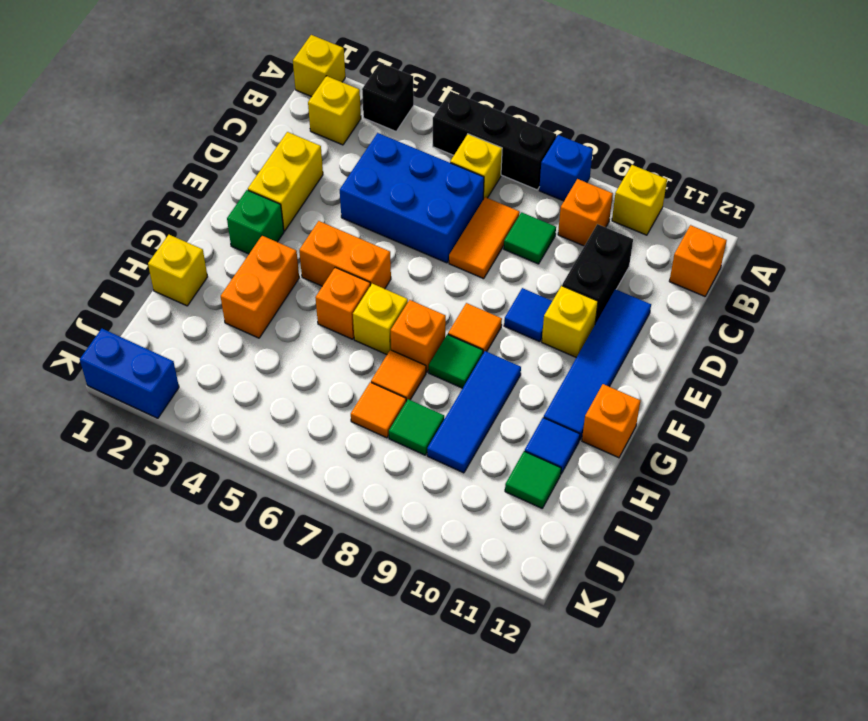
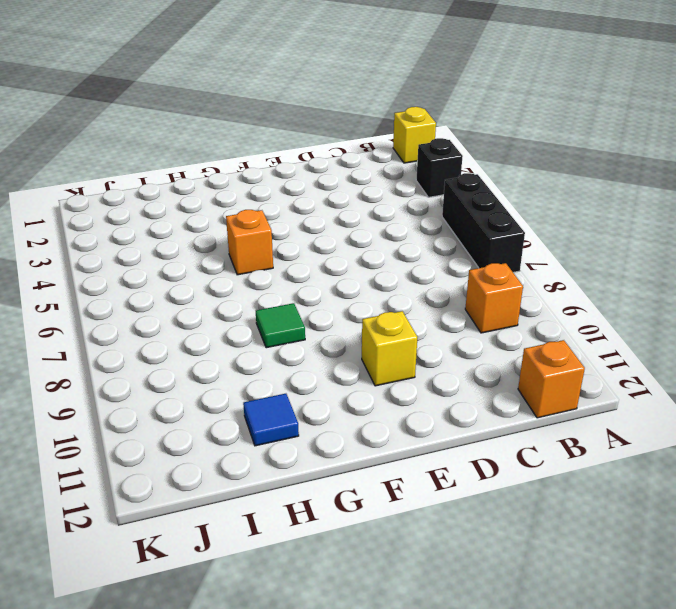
none -> blue brick A8 level 1
none -> yellow brick A10 level 1
none -> yellow brick B2 level 1
none -> yellow brick B6 level 1

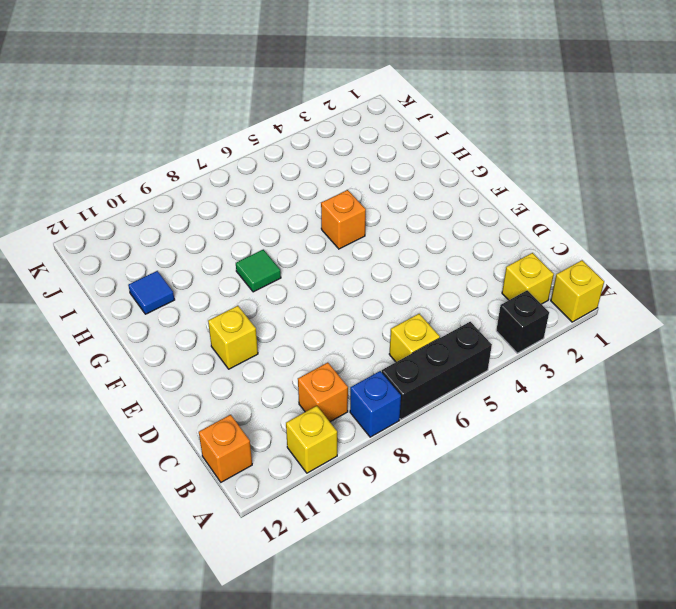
none -> blue brick C4:D6 level 1
none -> orange tile C7:D7 level 1
none -> green tile C8 level 1
none -> black brick C10:D10 level 1

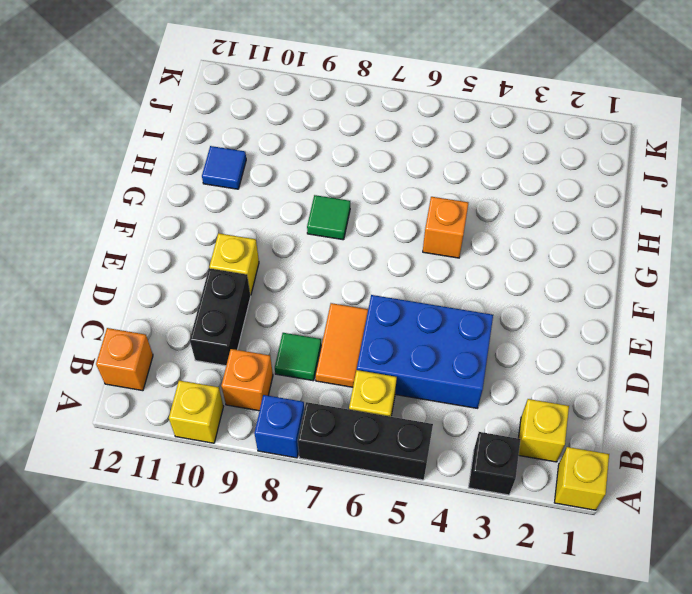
none -> yellow brick D2:E2 level 1
none -> blue tile D11:G11 level 1
none -> blue tile E9 level 1
none -> green brick F2 level 1

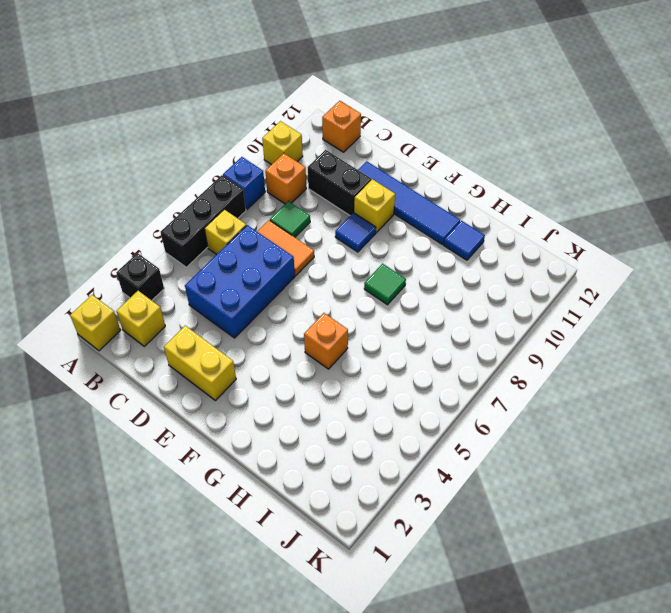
none -> green brick F2 level 1
none -> orange brick F4:F5 level 1
none -> orange tile F8 level 1
none -> orange brick G3:H3 level 1

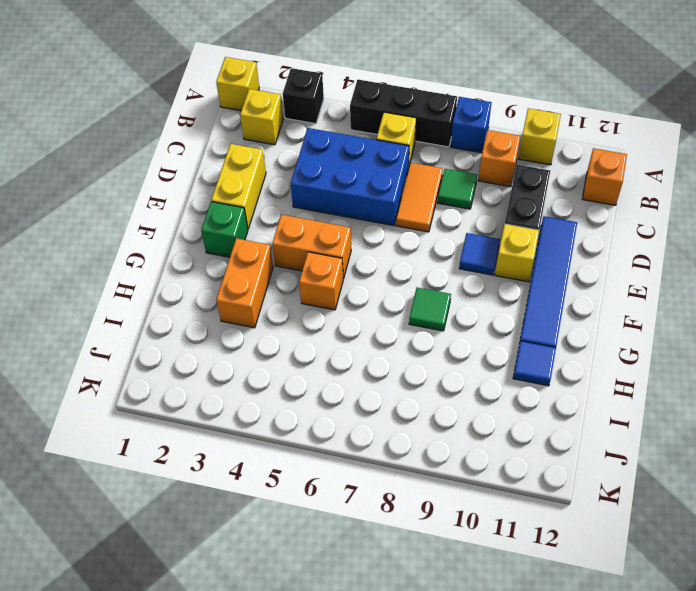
none -> orange tile F8 level 1
none -> yellow brick G6 level 1
none -> orange brick G7 level 1
none -> blue tile G9:I9 level 1

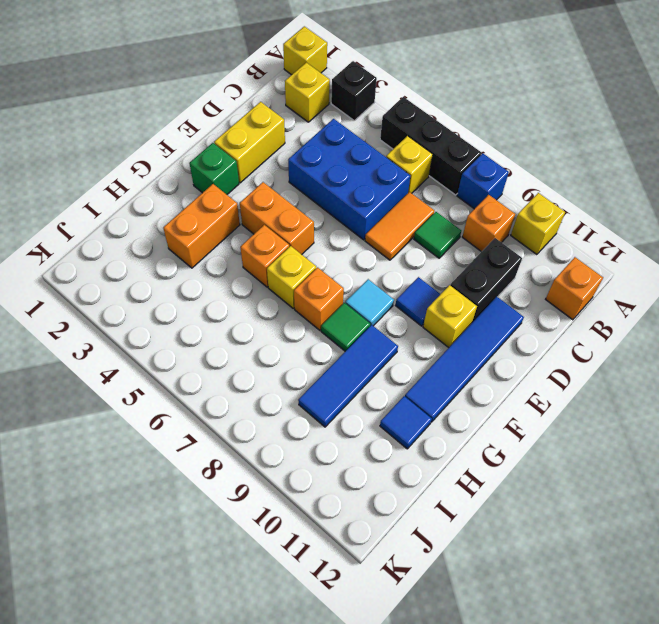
cyan tile F8 level 1 -> orange tile F8 level 1
none -> orange brick G12 level 1
none -> yellow brick H1 level 1
none -> orange tile H7 level 1
none -> orange tile I7 level 1

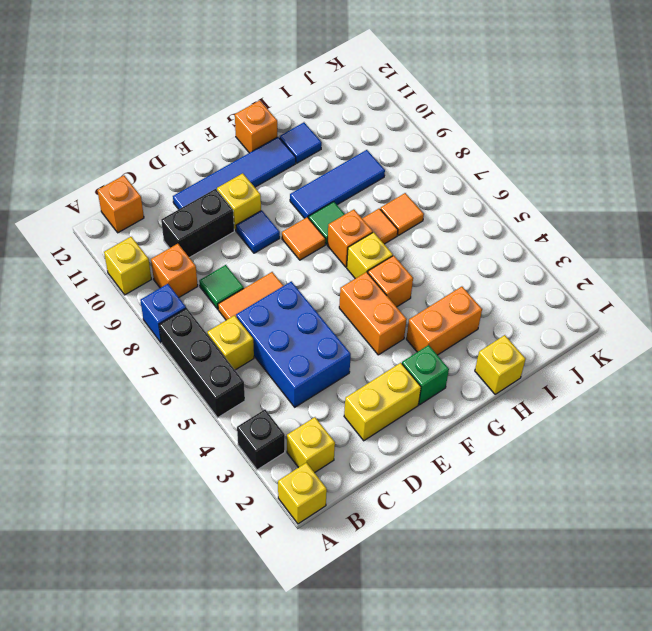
none -> green tile I8 level 1
none -> green tile I11 level 1
none -> blue brick K1:K2 level 1

